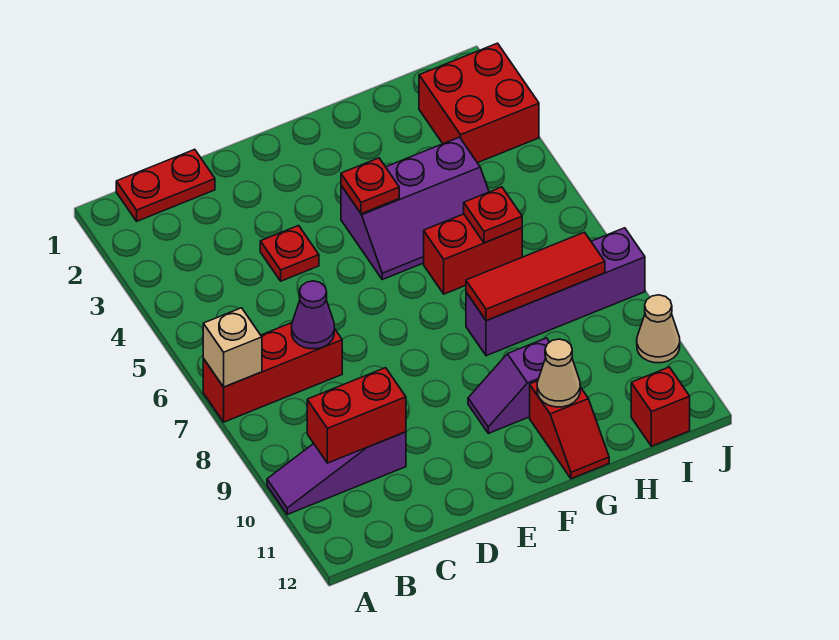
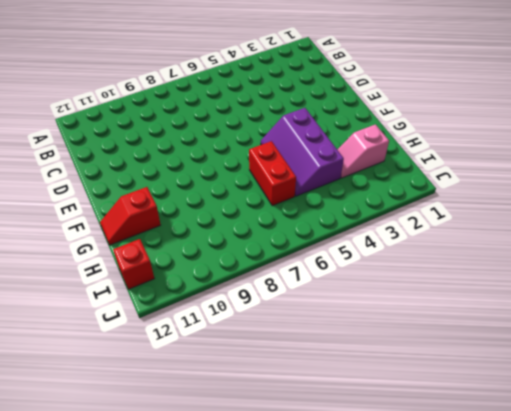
pink slope H2:H3 level 1 top 2 -> none
none -> red brick A7:C7 level 1
none -> purple slope A10:C10 level 1 top C
none -> red plate B1:C1 level 1

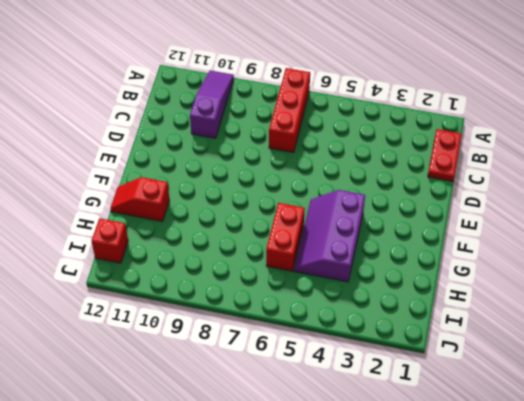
none -> red plate D4 level 1
none -> purple slope F10:G10 level 1 top G
none -> purple brick G8:J8 level 1

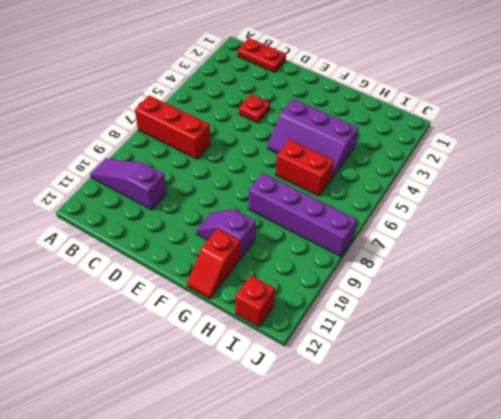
none -> red brick I2:J3 level 1
none -> tan cone J10 level 1
none -> tan brick A7 level 2

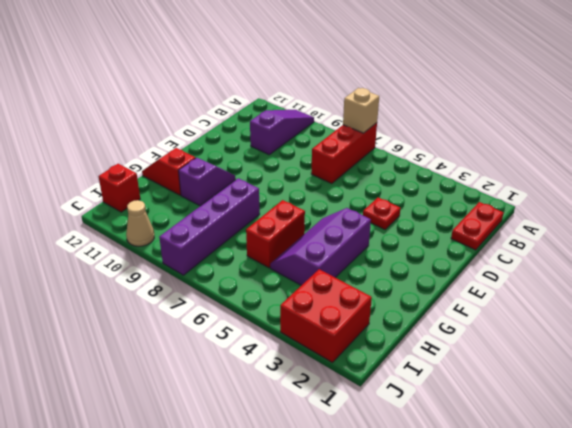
none -> red brick B10:C10 level 2
none -> purple cone C7 level 2
none -> red plate F4 level 2

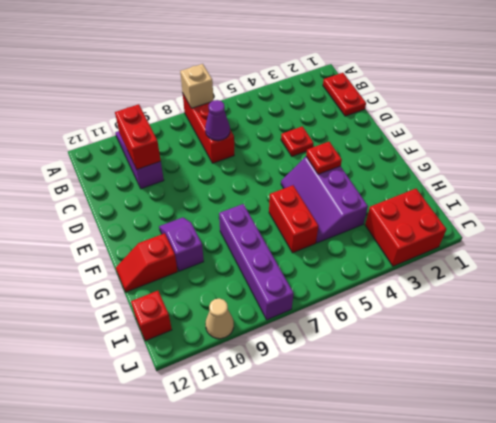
none -> red tile G8:I8 level 2
none -> tan cone G11 level 2
none -> red plate H6 level 2

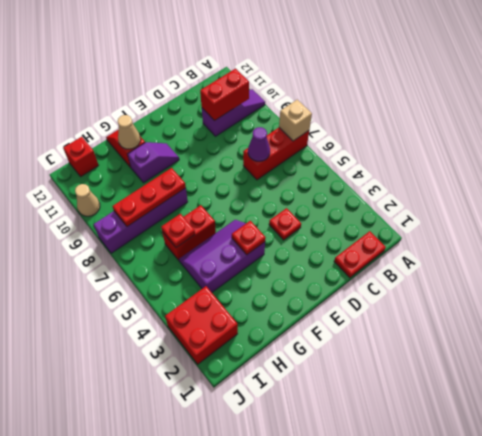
red plate G8:I8 level 2 -> red tile G8:I8 level 2

